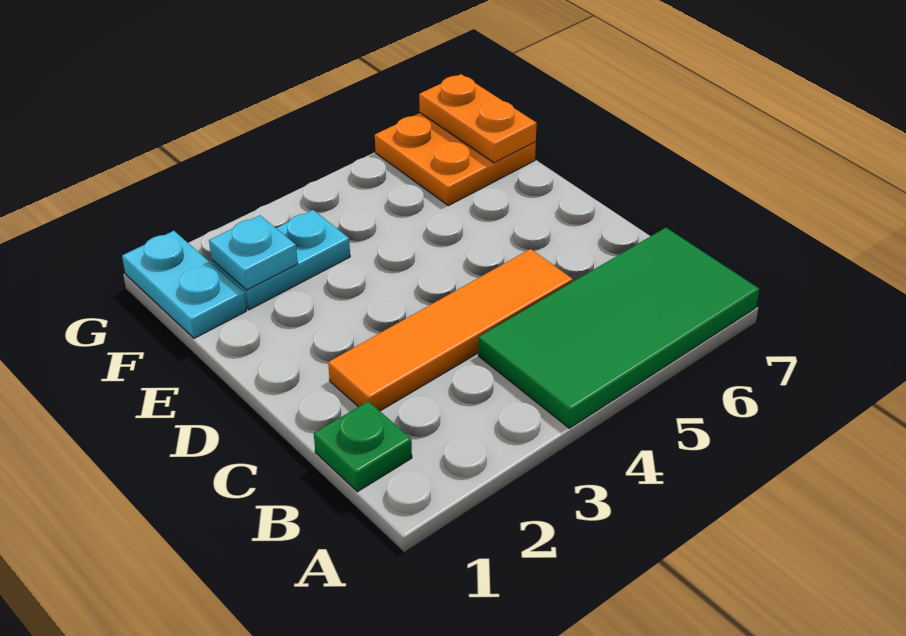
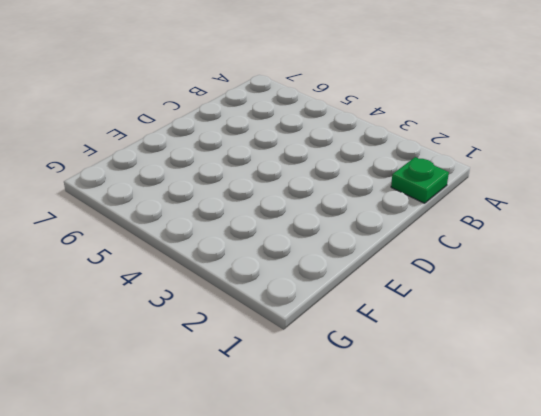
none -> green tile A4:B7 level 1
none -> orange tile C2:C5 level 1

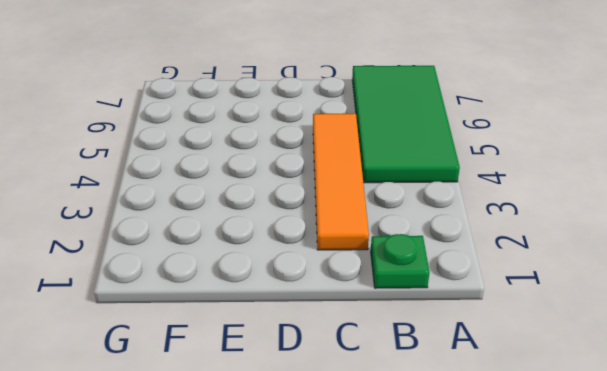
none -> cyan plate F1:G1 level 1
none -> cyan plate F2:F3 level 1

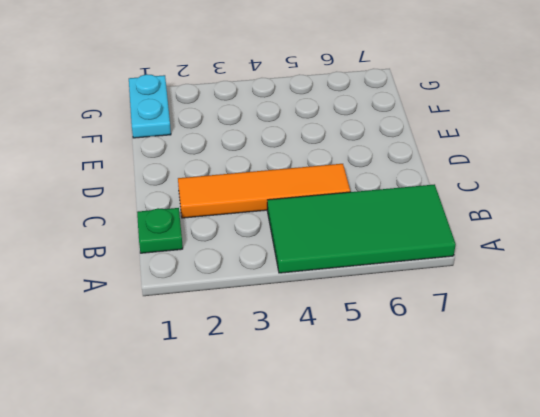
none -> cyan plate F2:F3 level 1
none -> orange plate F6:G7 level 1

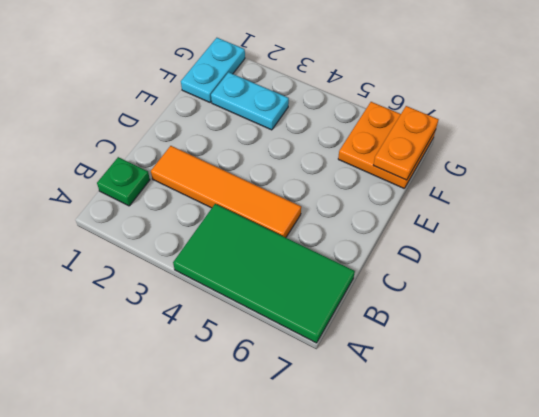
none -> cyan plate F2 level 2

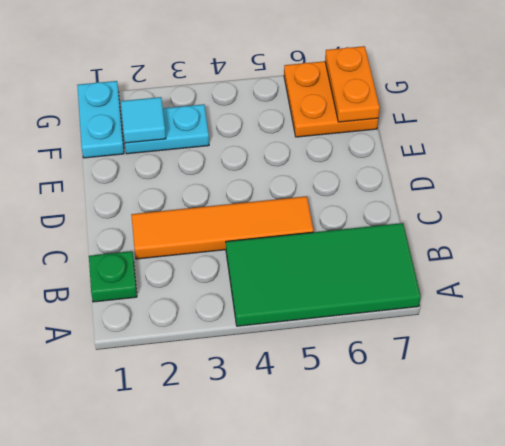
cyan tile F2 level 2 -> cyan plate F2 level 2

